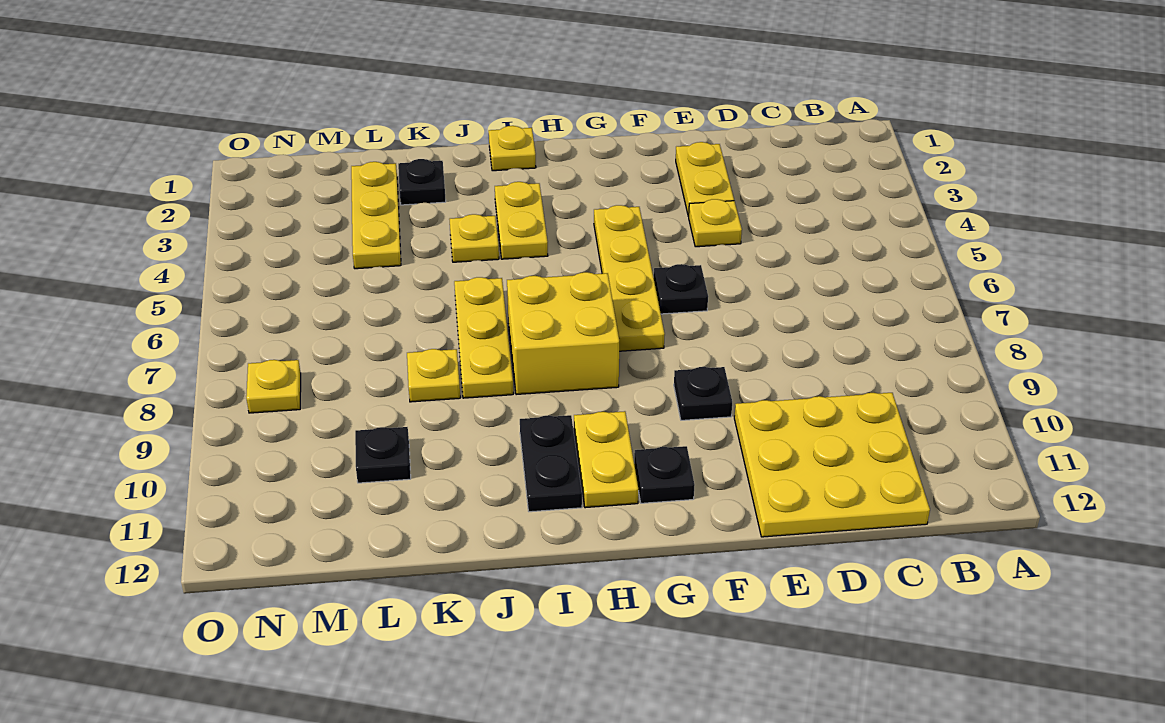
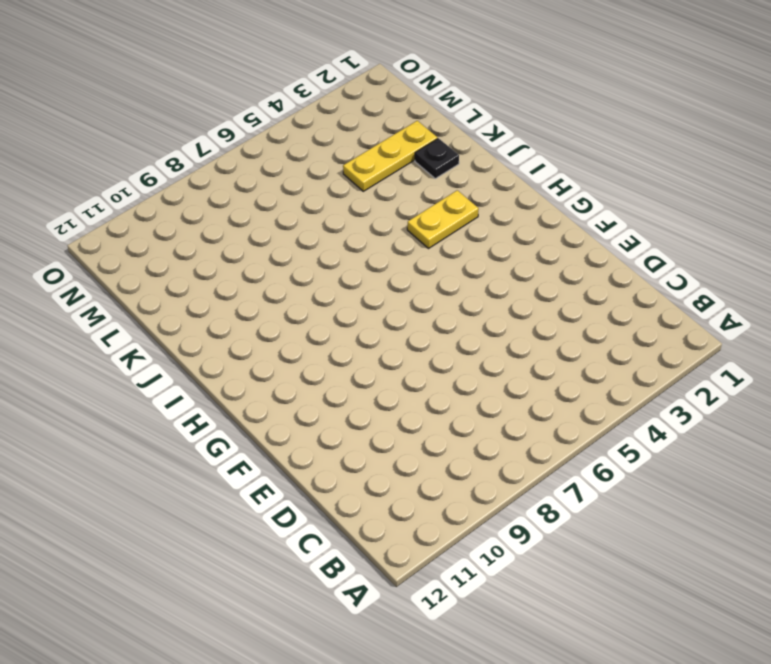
none -> yellow plate C10:E12 level 1
none -> yellow plate E2:E3 level 1
none -> yellow plate E4 level 1

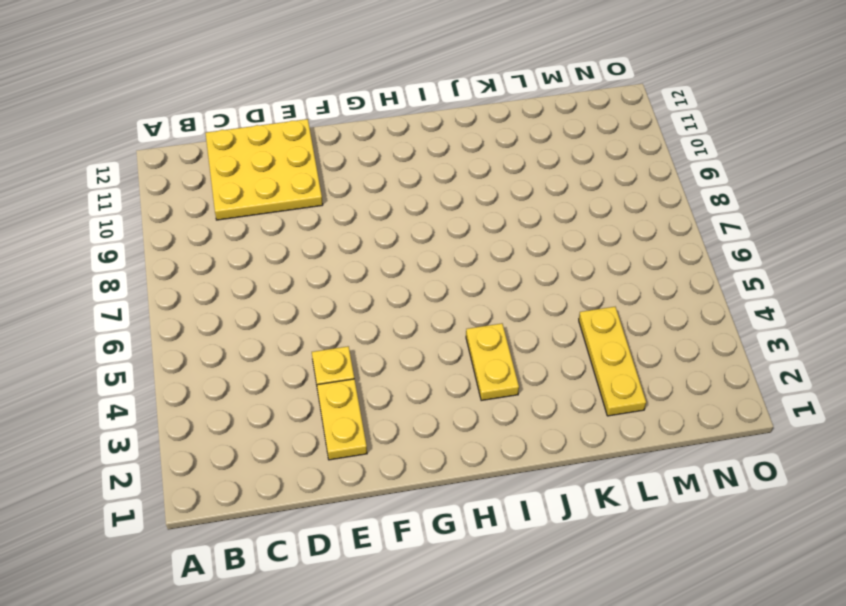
none -> black plate F6 level 1
none -> black plate F9 level 1
none -> yellow plate G4:G7 level 1

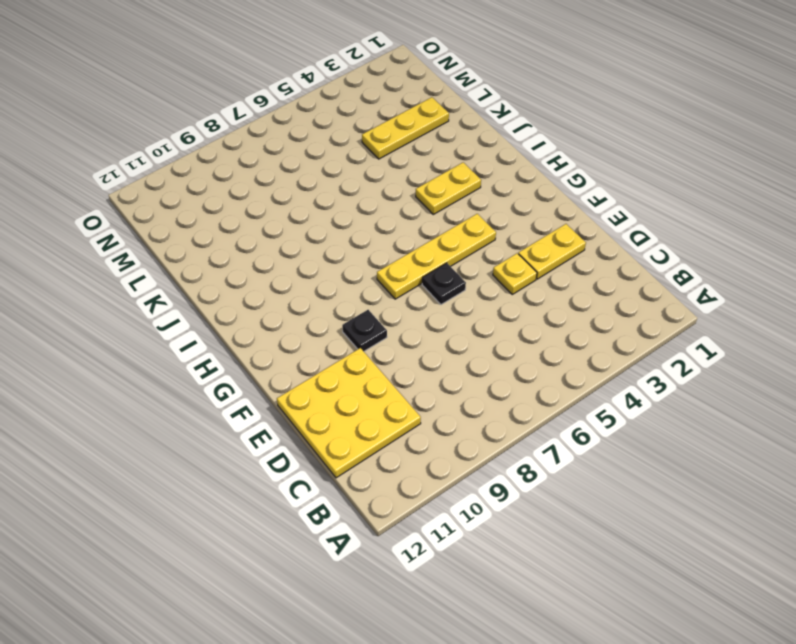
none -> black plate G11 level 1
none -> yellow brick H7:I8 level 1
none -> yellow plate H10:H11 level 1

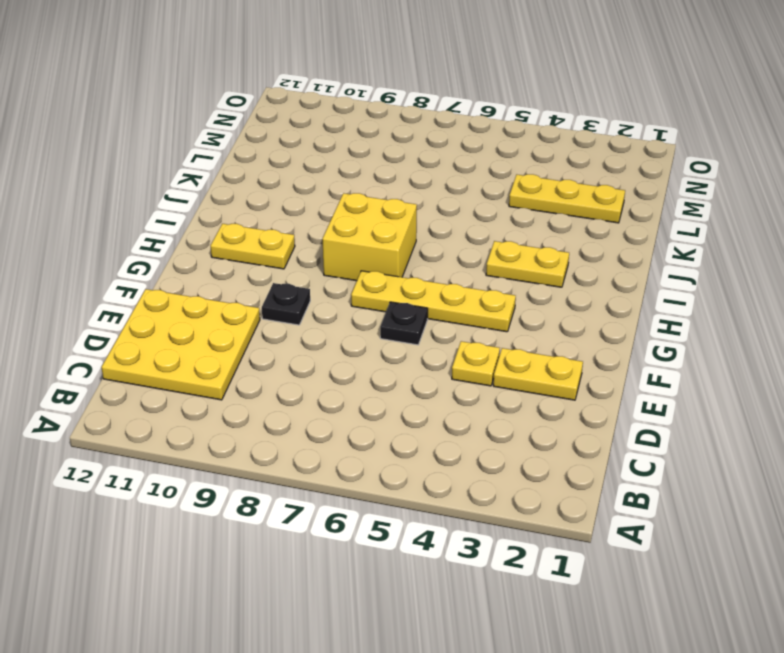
none -> black plate G11 level 1
none -> yellow plate I1 level 1
none -> black plate I10:I11 level 1

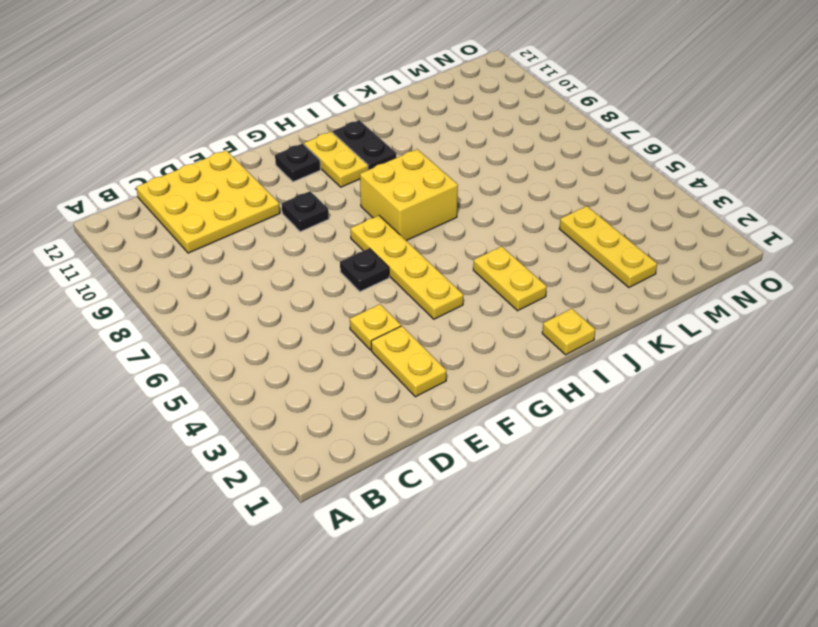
none -> yellow plate J4 level 1
none -> yellow plate J6:J8 level 1
none -> black plate K2 level 1

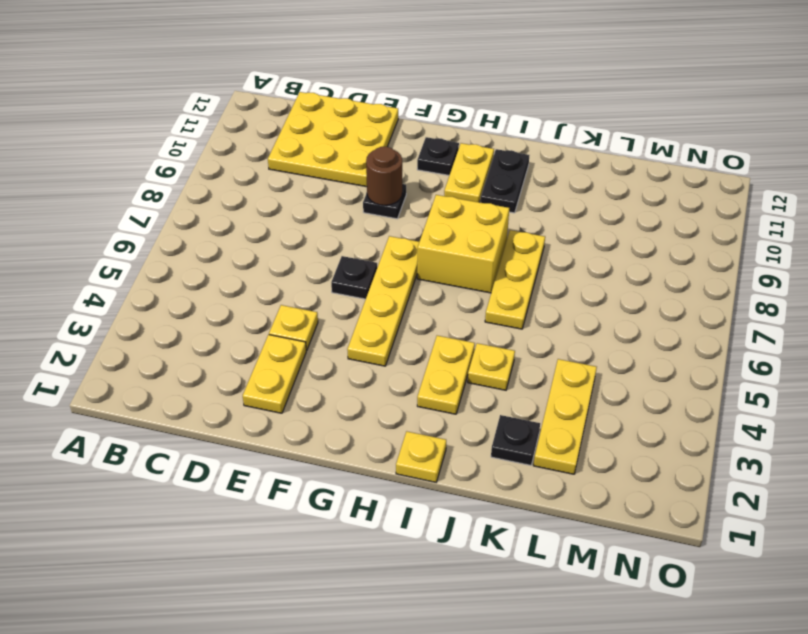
brown round brick F9 level 2 -> none
none -> yellow plate K8 level 1
none -> black plate L10 level 1
none -> yellow plate N8 level 1

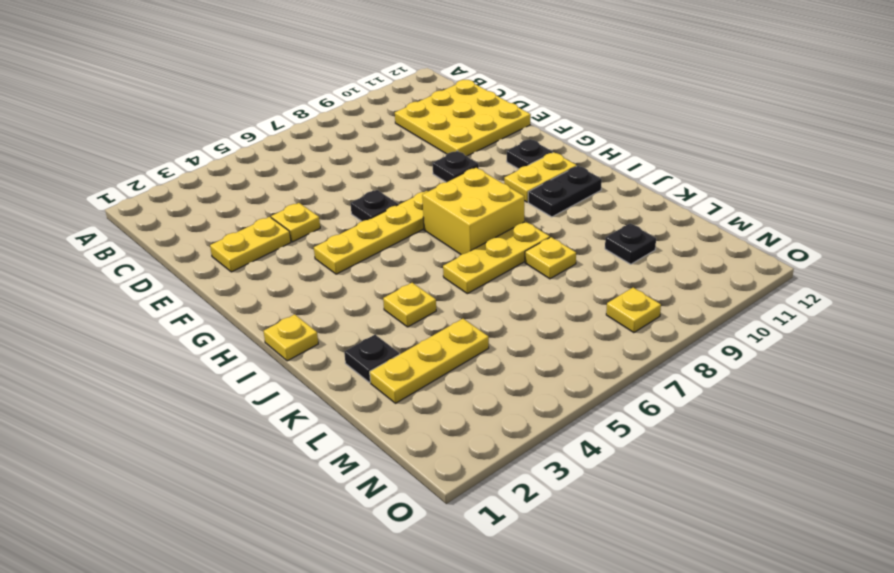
none -> yellow plate I3:I4 level 1

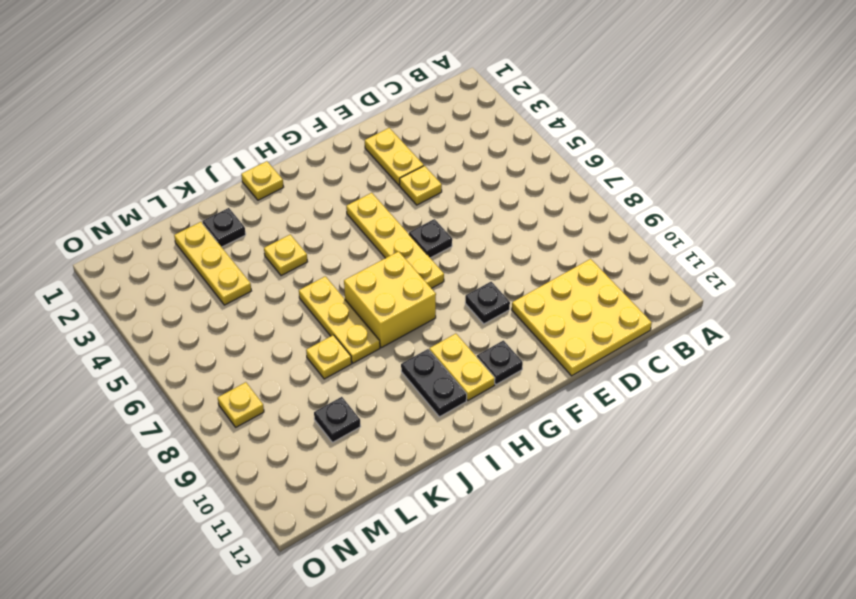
none -> yellow plate I3:I4 level 1

